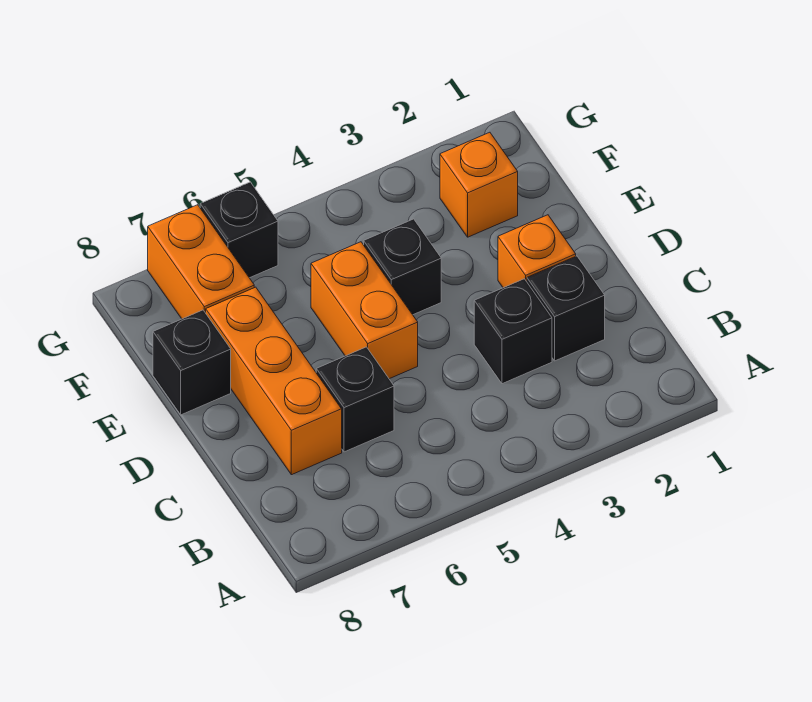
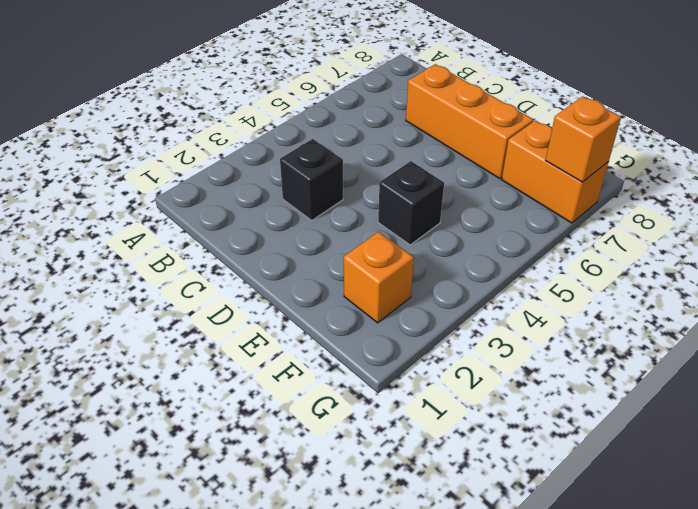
orange brick G7 level 2 -> orange brick D2 level 1
none -> black brick C2 level 1
none -> black brick C6 level 1

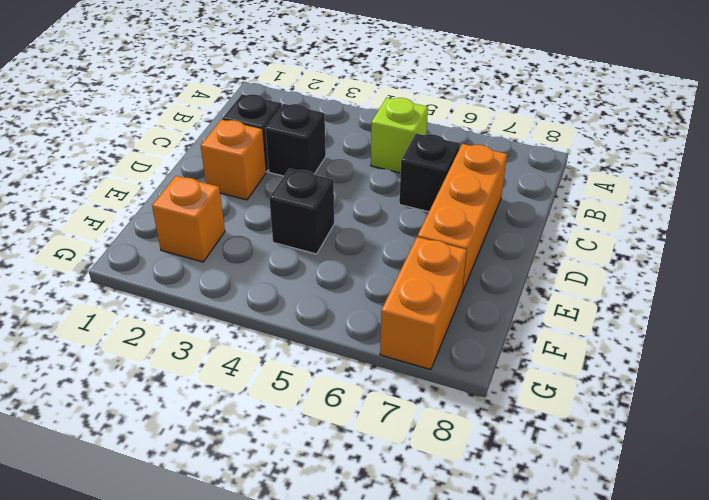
lime brick B5 level 1 -> none
none -> orange brick D5:E5 level 1
none -> black brick E8 level 1

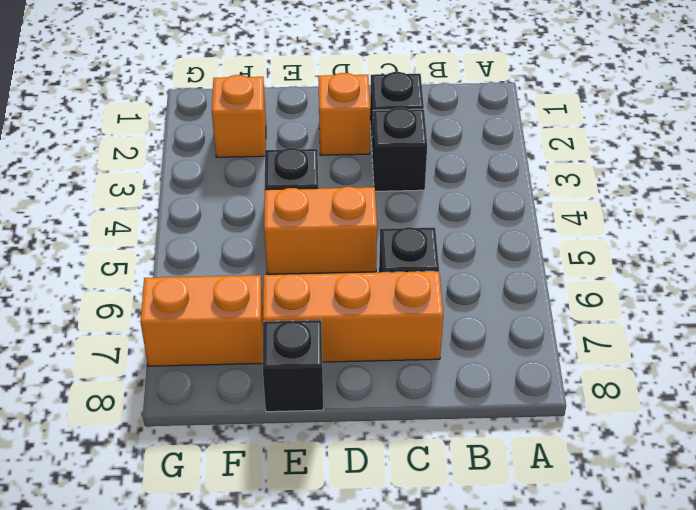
none -> black brick G6 level 1

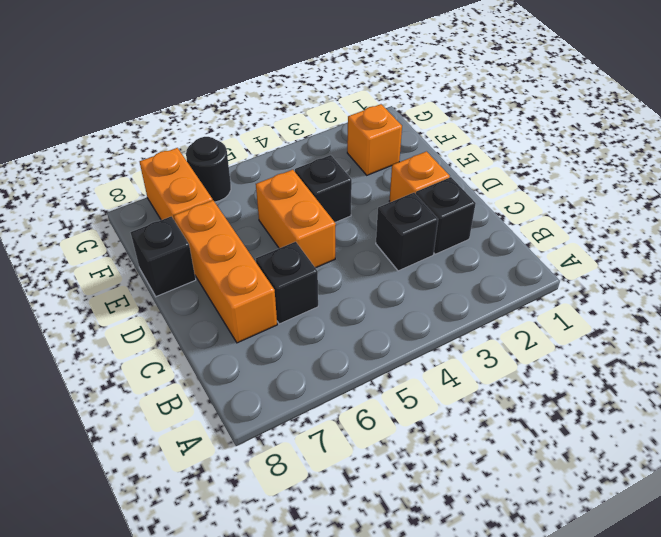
black round brick G6 level 1 -> black brick G6 level 1

